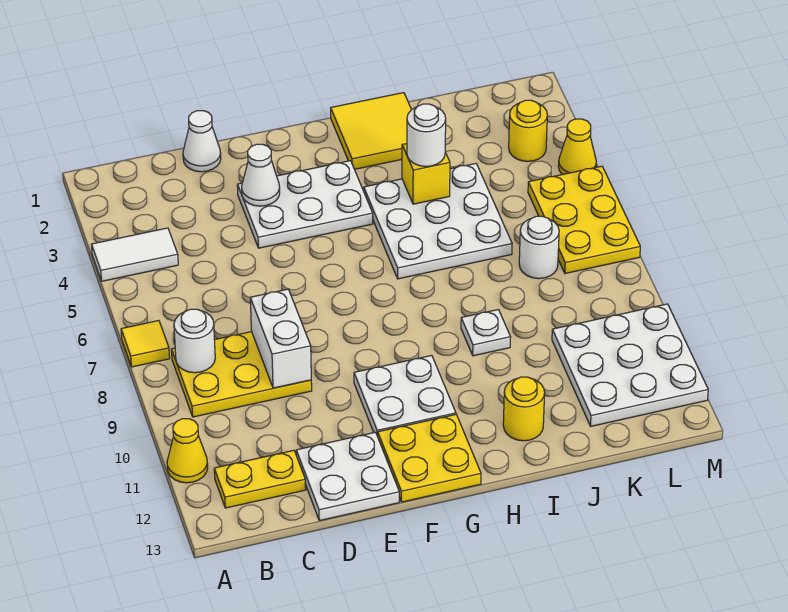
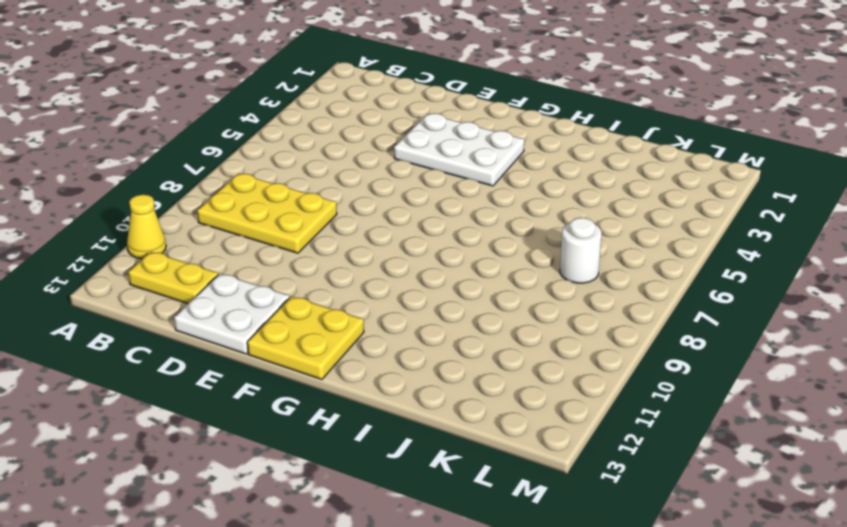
none -> white tile A4:B4 level 1
none -> yellow tile A7 level 1
none -> white cone D1 level 1

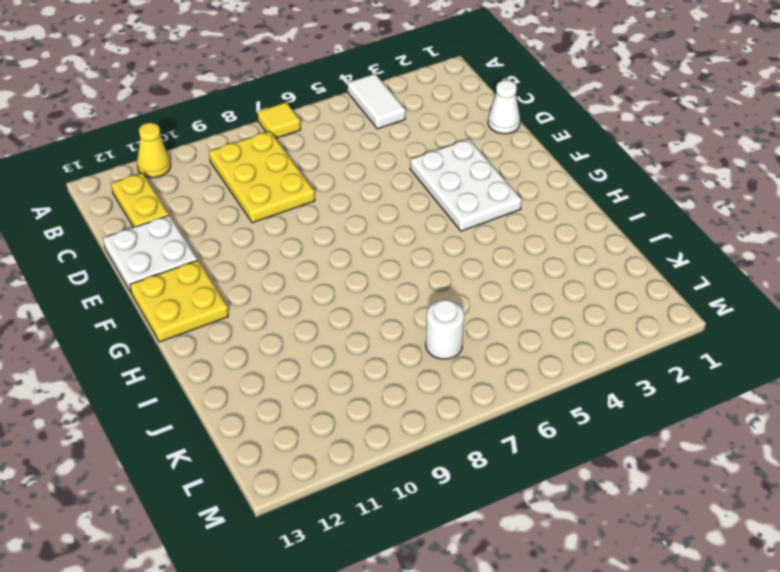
none -> white plate F10:G11 level 1
none -> yellow tile H1:I2 level 1
none -> white plate H4:J6 level 1

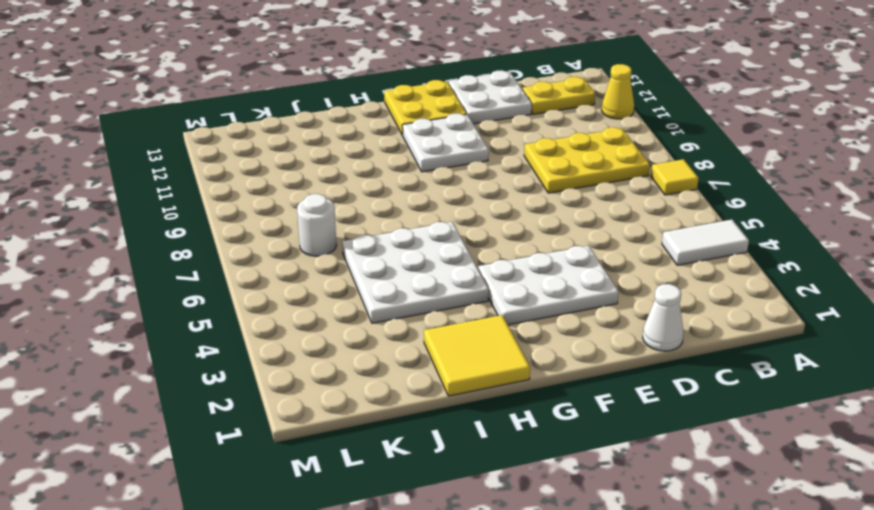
none -> white plate I9 level 1
none -> yellow round brick I12 level 1
none -> white plate K10:M12 level 1

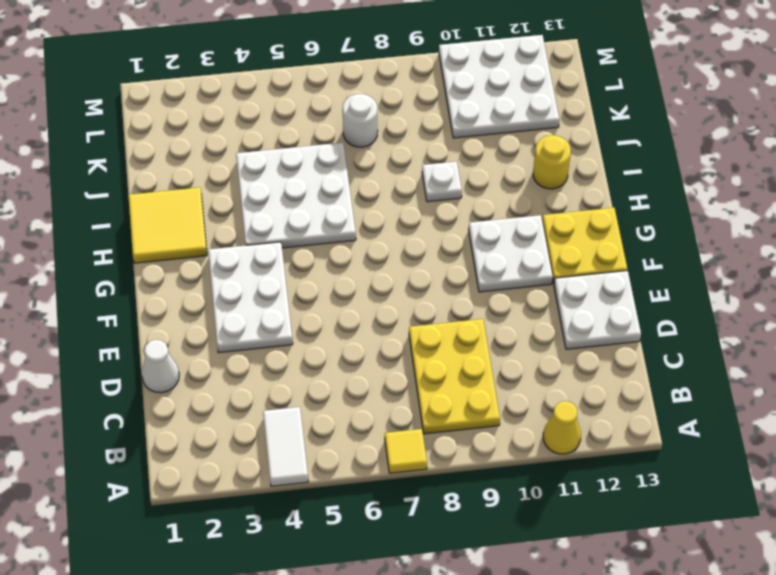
none -> yellow plate B12:C12 level 1
none -> yellow round brick L3 level 1
none -> yellow plate L5:M7 level 1

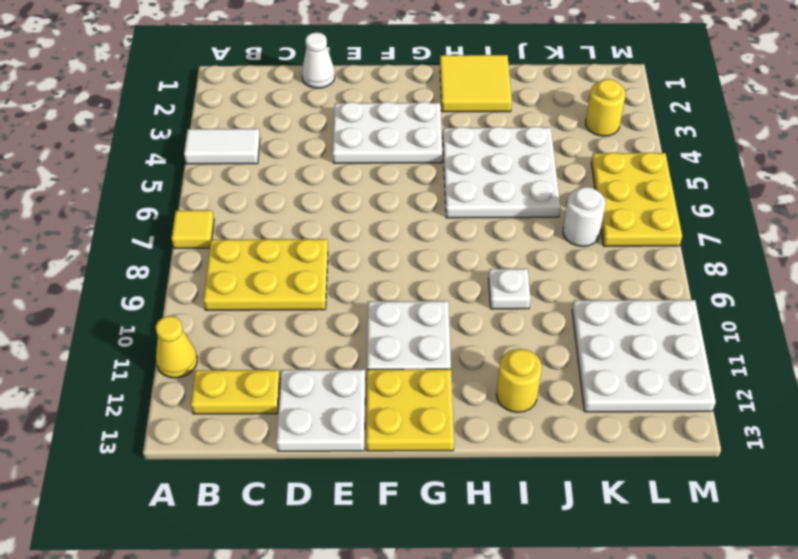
none -> yellow cone M4 level 1
none -> white round brick B8 level 2
none -> white brick D8:D9 level 2

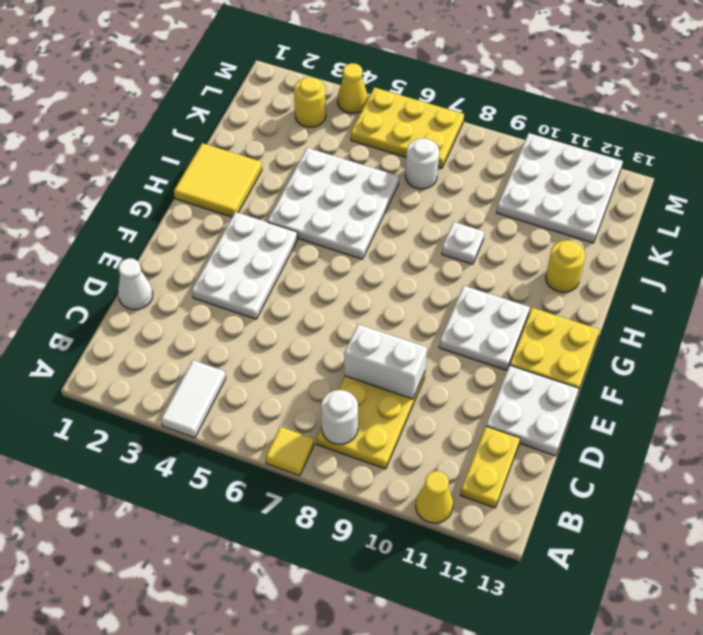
none -> white cone E3 level 2
none -> yellow brick I4 level 2
none -> white round brick I4 level 3

